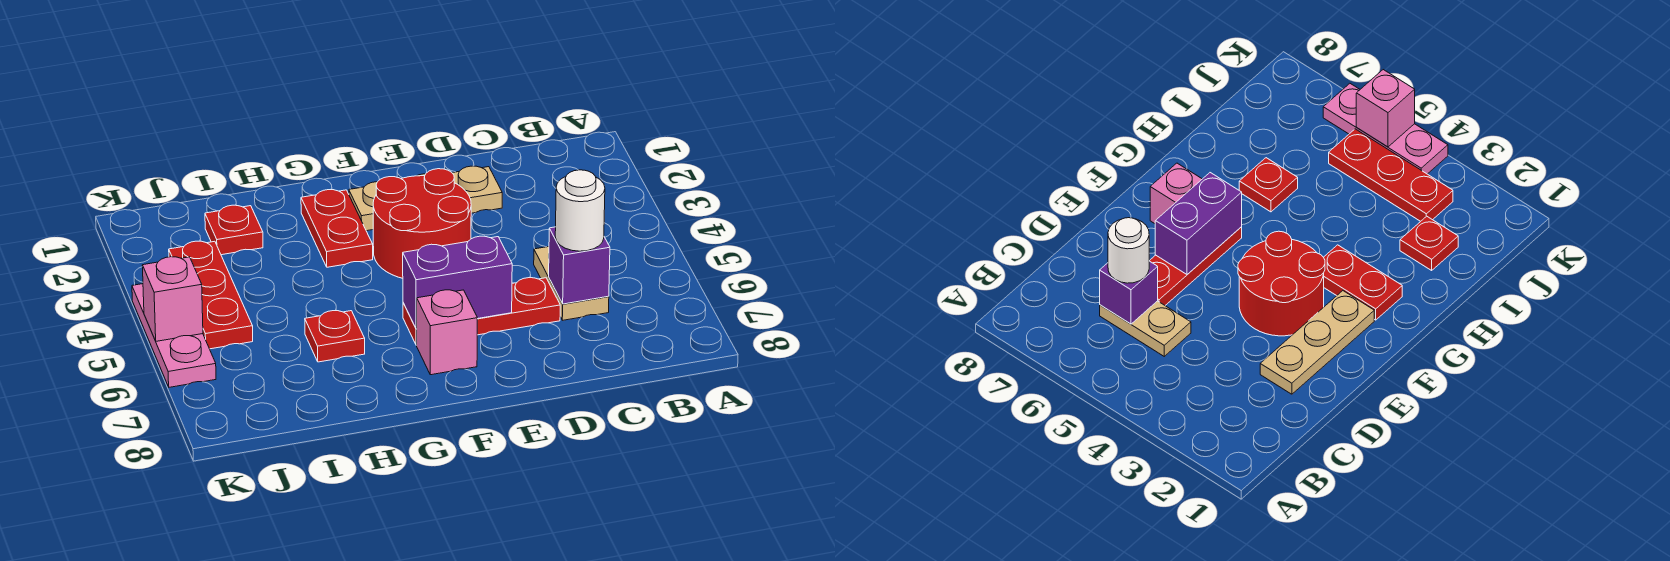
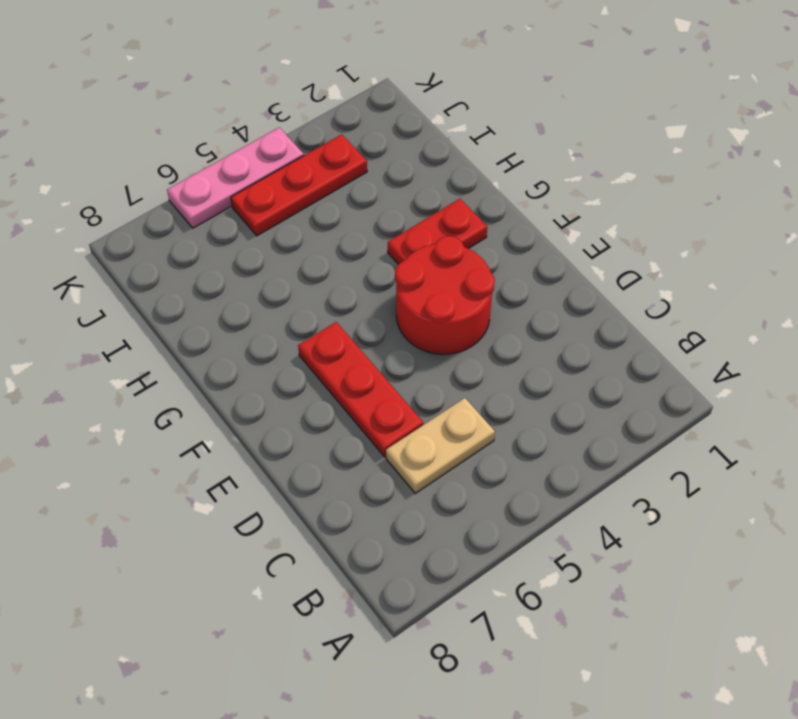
none -> tan plate D2:F2 level 1
none -> pink brick F7 level 1
none -> red plate H6 level 1

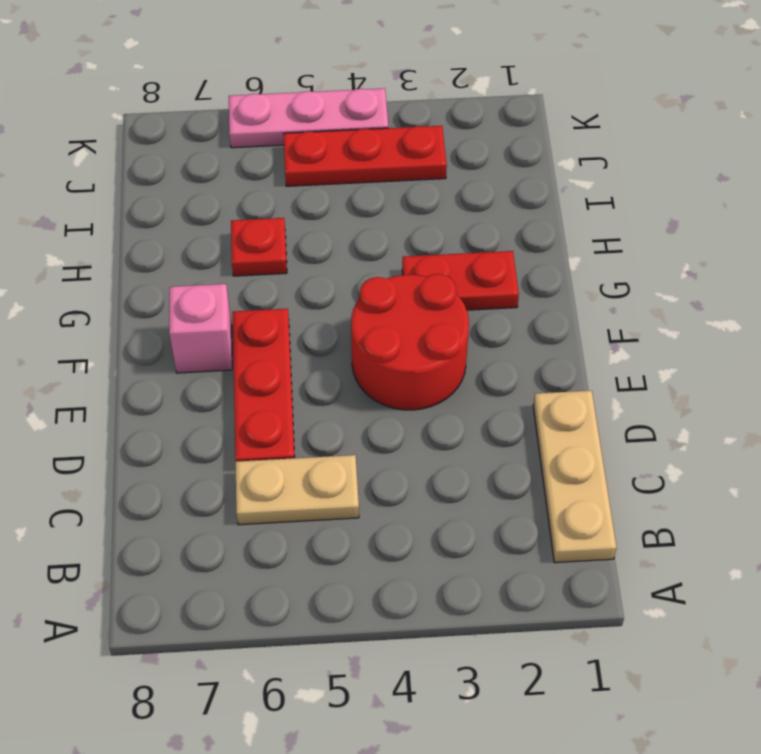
tan plate B1:D1 level 1 -> tan plate D2:F2 level 1
none -> red plate I2 level 1
none -> purple brick C6 level 2
none -> purple brick E6:F6 level 2

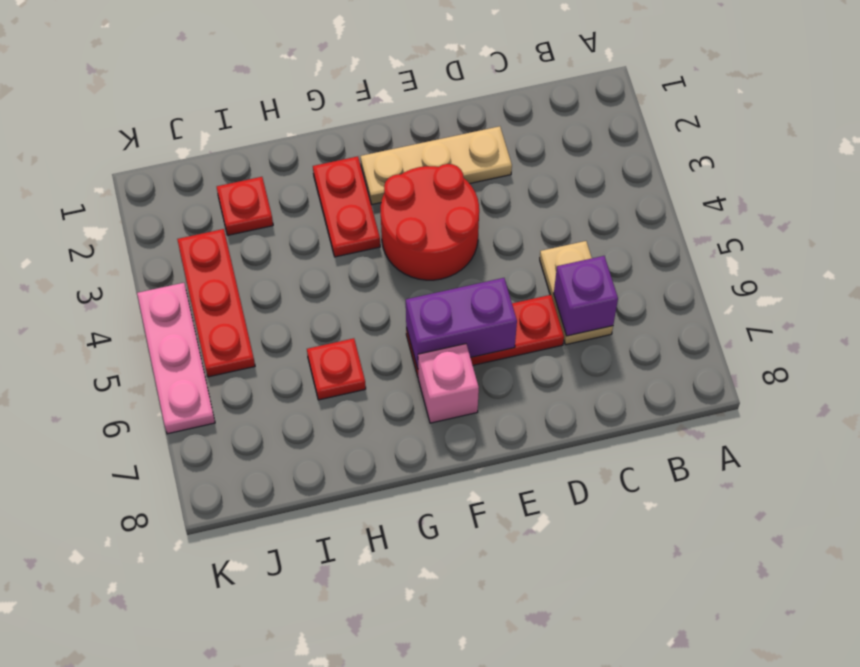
none -> pink brick K5 level 2
none -> white round brick C6 level 3

